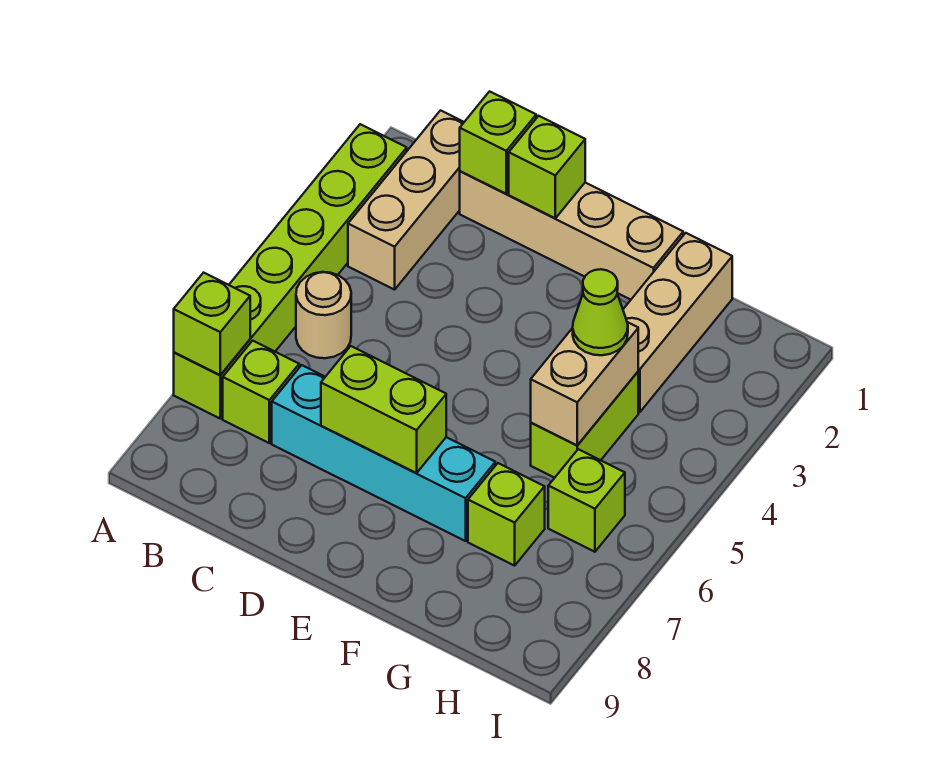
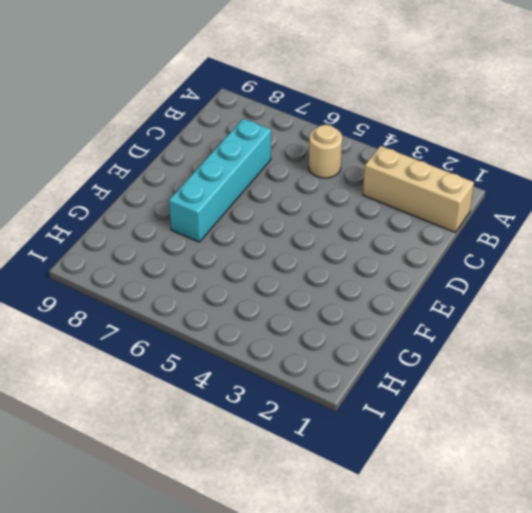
none -> lime brick A2:A7 level 1
none -> lime brick B7 level 1
none -> tan brick C1:F1 level 1

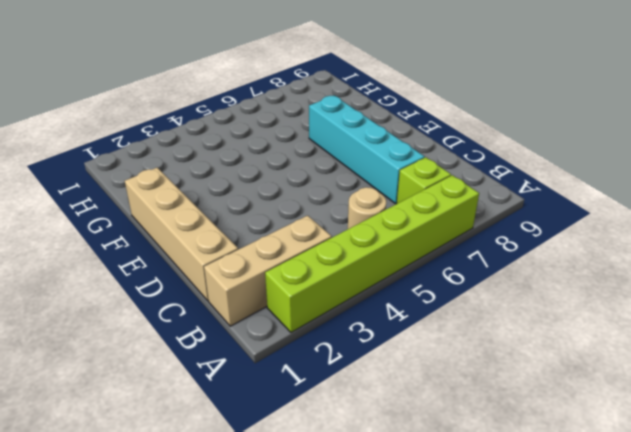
none -> tan brick G1:G3 level 1
none -> lime brick G4:G5 level 1
none -> lime brick G7 level 1

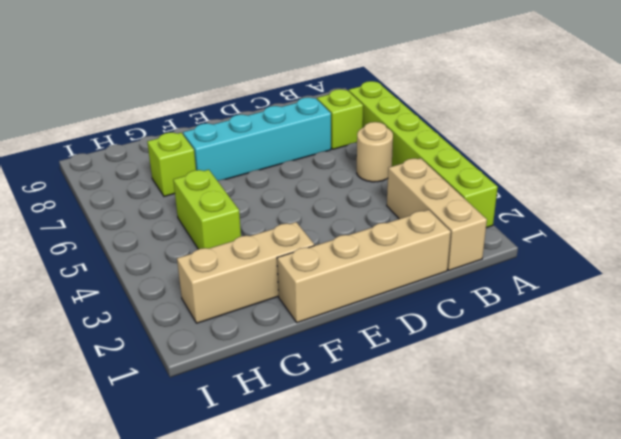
tan brick F2:H2 level 1 -> tan brick G1:G3 level 1
none -> lime brick H6 level 1
none -> lime brick A7 level 2
none -> lime brick C1 level 2

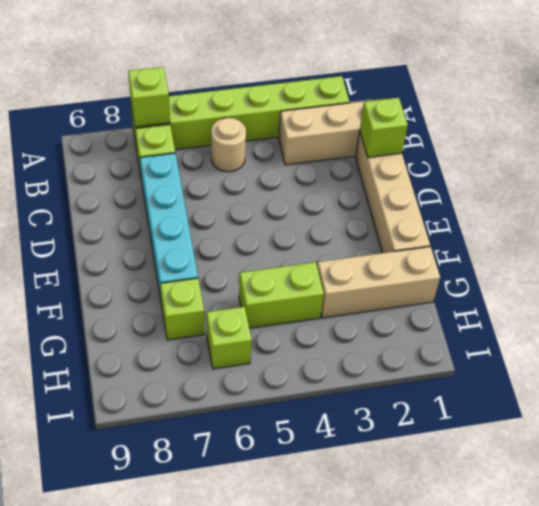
none -> lime brick D1 level 2
none -> lime brick D7:E7 level 2
none -> tan brick G4:G5 level 2

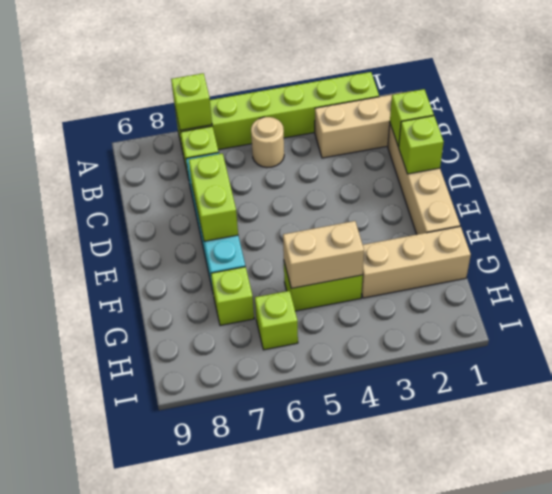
none -> lime cone G4 level 3

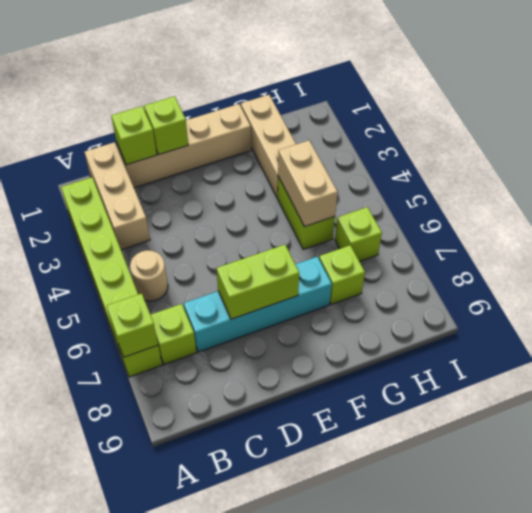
none -> lime cone G4 level 3

